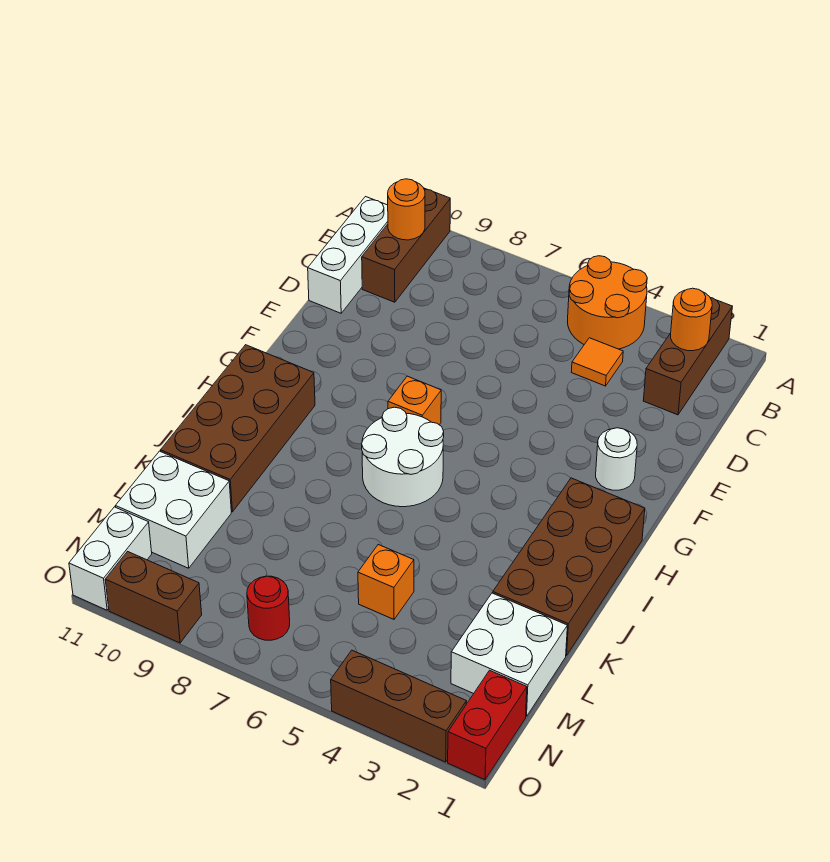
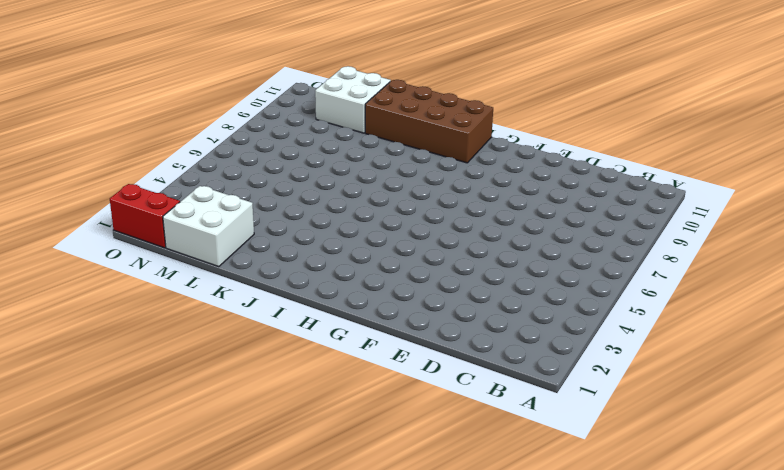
none -> brown brick A2:C2 level 1
none -> orange round brick A4:B5 level 1
none -> brown brick A10:C10 level 1

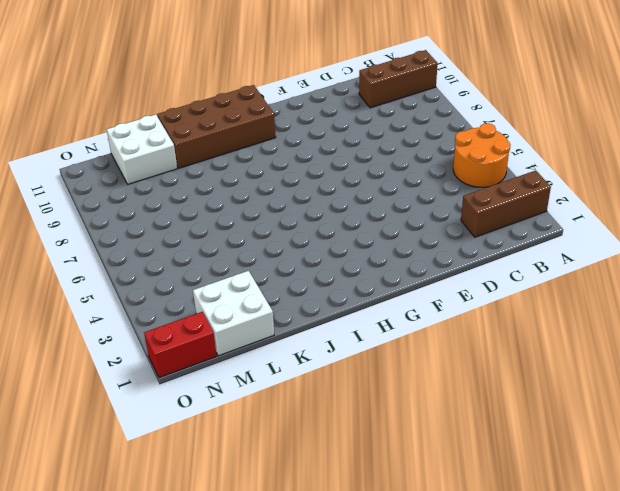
none -> white brick B11:D11 level 1
none -> orange tile C4 level 1
none -> white round brick F2 level 1

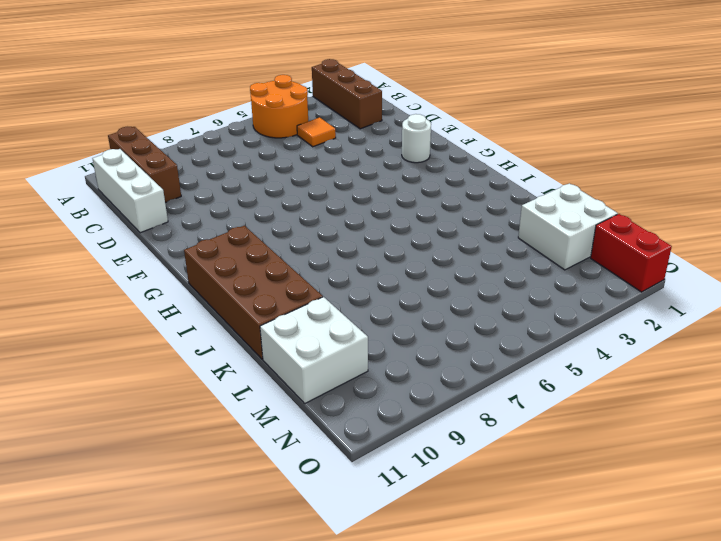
none -> orange brick G7 level 1
none -> brown brick H1:K2 level 1
none -> white round brick H6:I7 level 1

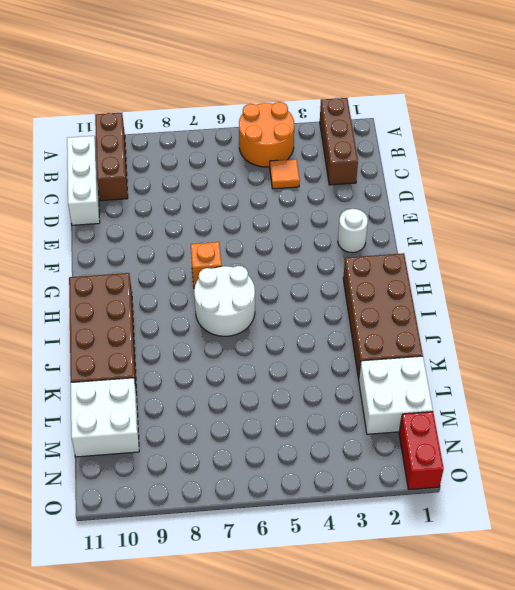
none -> orange brick L5 level 1
none -> red round brick N7 level 1
none -> white brick N11:O11 level 1

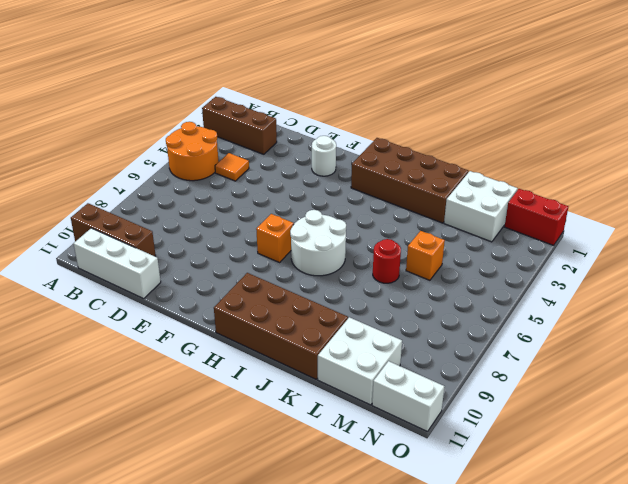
red round brick K6 level 1 -> red round brick N7 level 1
none -> brown brick O2:O4 level 1
none -> brown brick O9:O10 level 1
none -> orange round brick B2 level 2

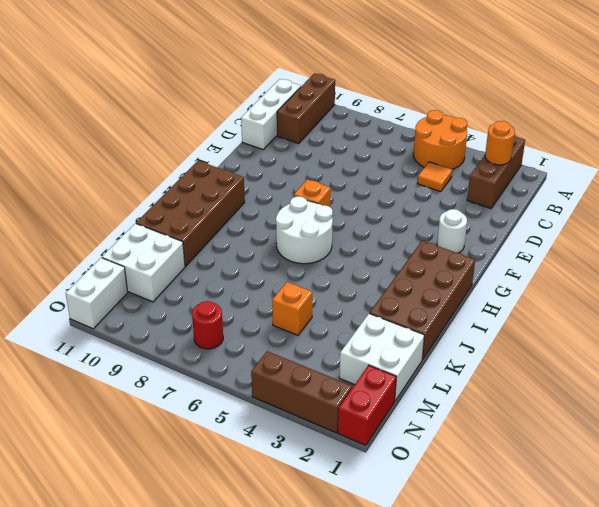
none -> brown brick O9:O10 level 1
none -> orange round brick B10 level 2

